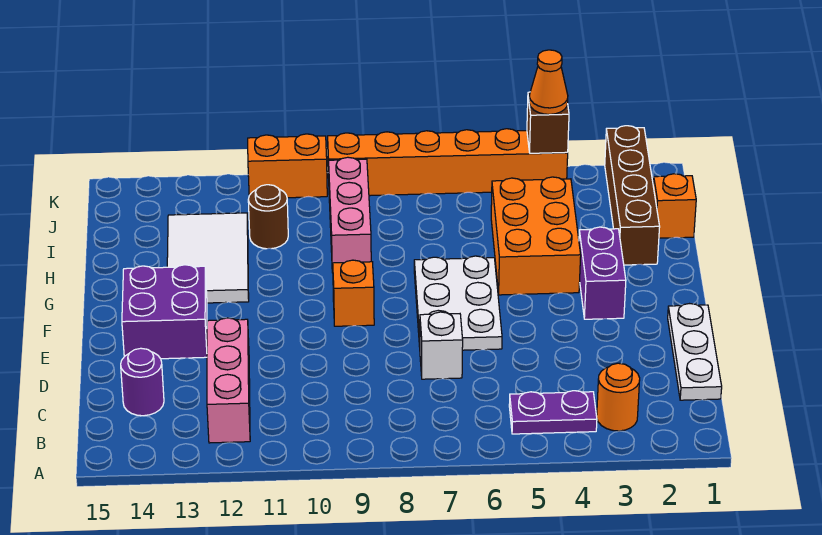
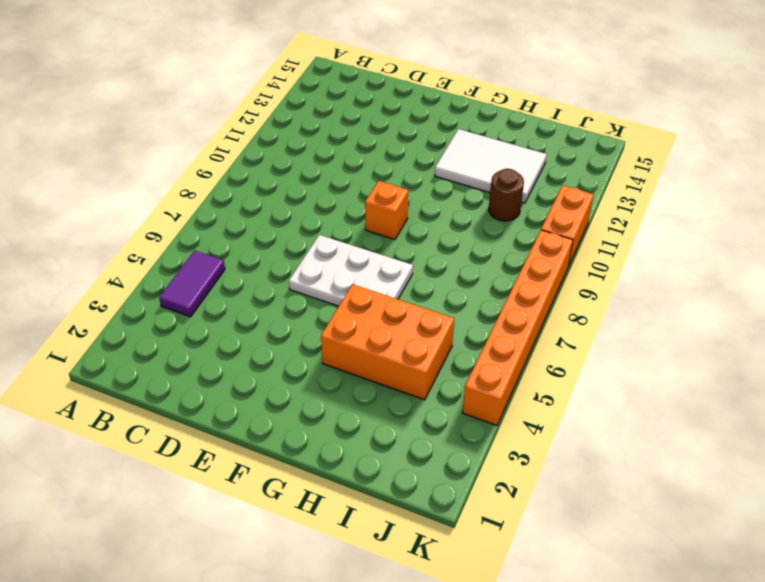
purple tile B4:B5 level 1 -> purple plate B4:B5 level 1
none -> orange round brick B3 level 1
none -> pink brick B12:D12 level 1
none -> white plate C1:E1 level 1

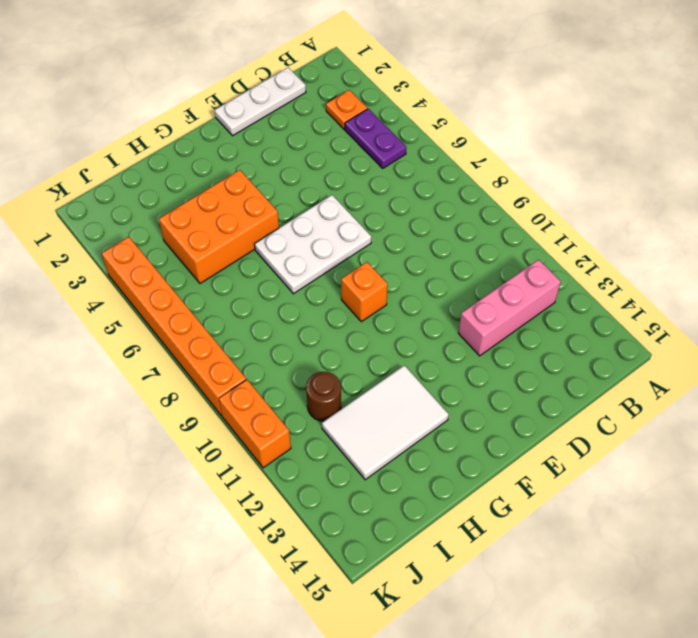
orange plate B3 level 1 -> orange round brick B3 level 1
none -> purple round brick C14 level 1
none -> white brick D7 level 1
none -> purple brick E13:F14 level 1

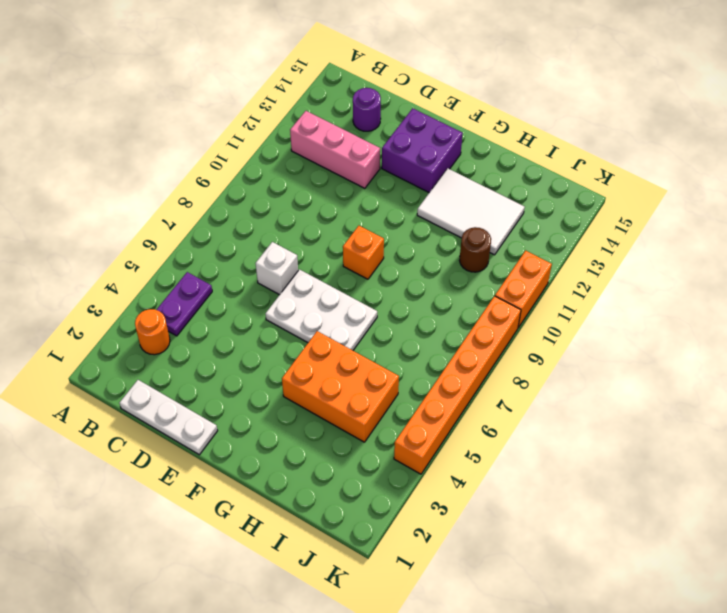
none -> purple brick F3:G3 level 1
none -> brown brick H2:K2 level 1
none -> pink brick H9:J9 level 1

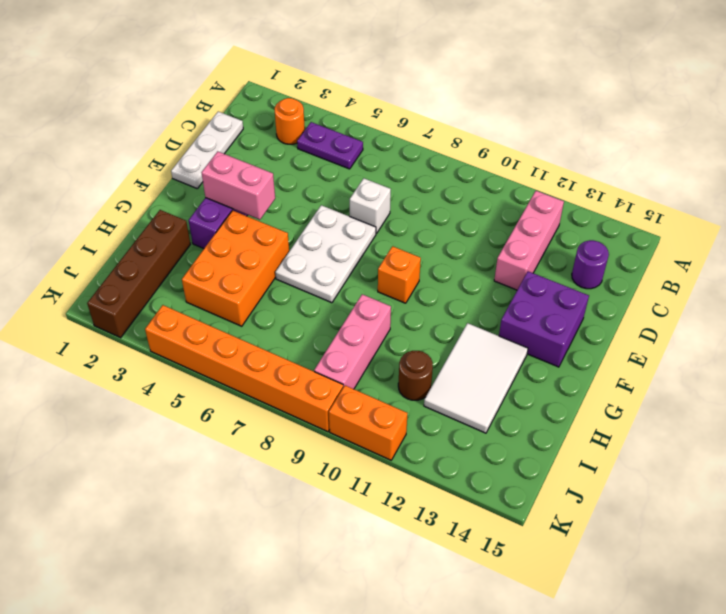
pink brick F3:F4 level 2 -> none
none -> orange brick I1 level 1
none -> brown brick K4 level 2
none -> orange cone K4 level 3

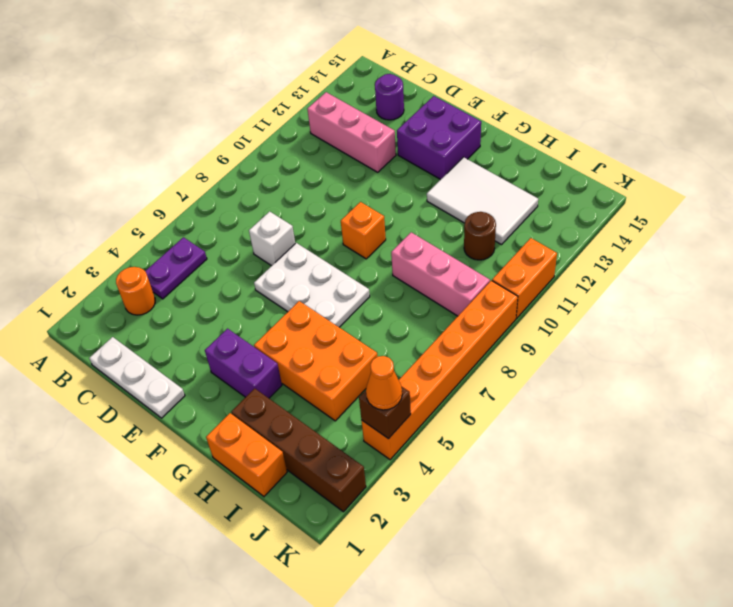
orange brick H1:I1 level 1 -> orange brick I1 level 1

